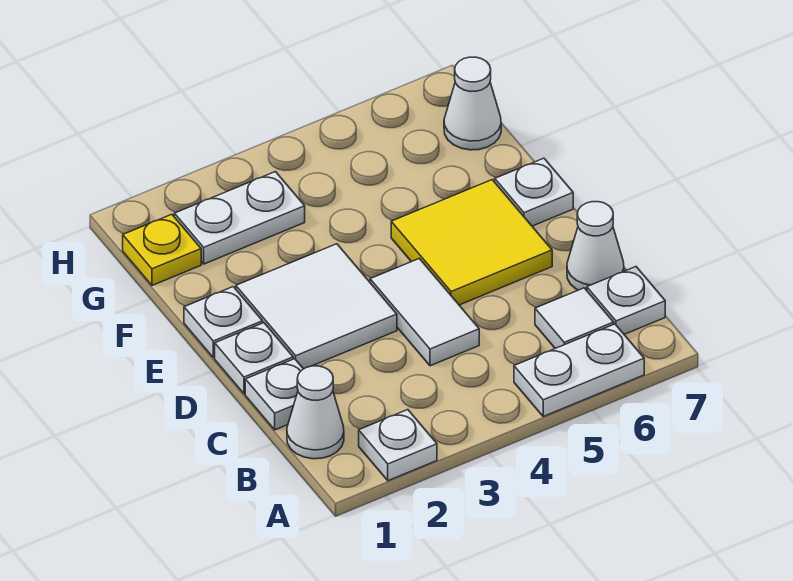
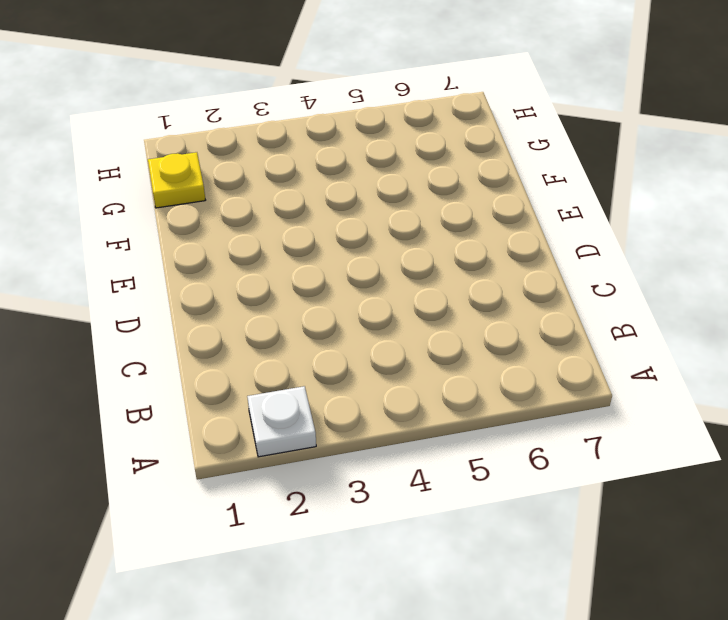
none -> white plate A5:A6 level 1
none -> white cone B1 level 1
none -> white tile B6 level 1

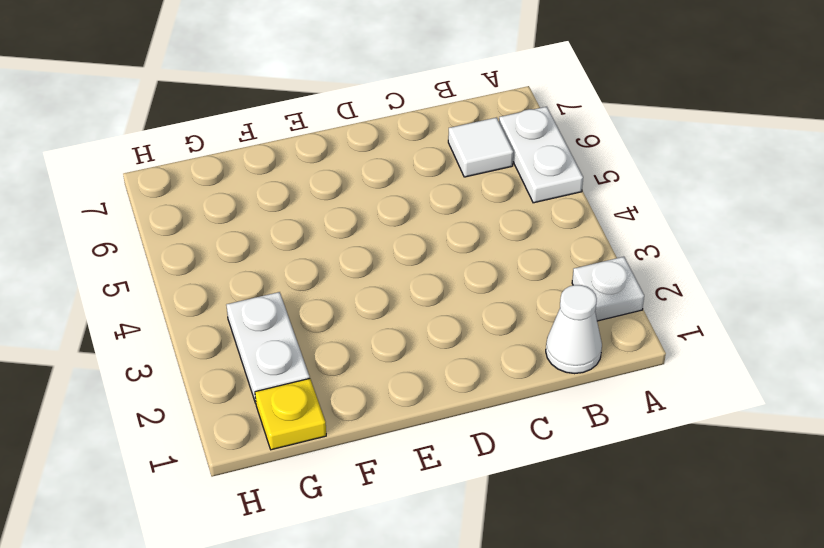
none -> white plate B7 level 1
none -> white plate C1 level 1
none -> white tile C4:D4 level 1

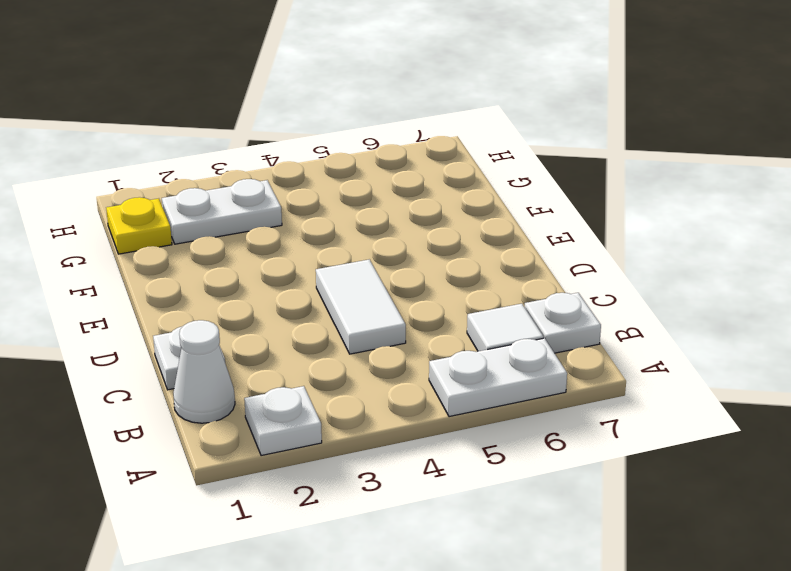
none -> white cone C7 level 1
none -> white plate D1 level 1
none -> white tile D2:E3 level 1

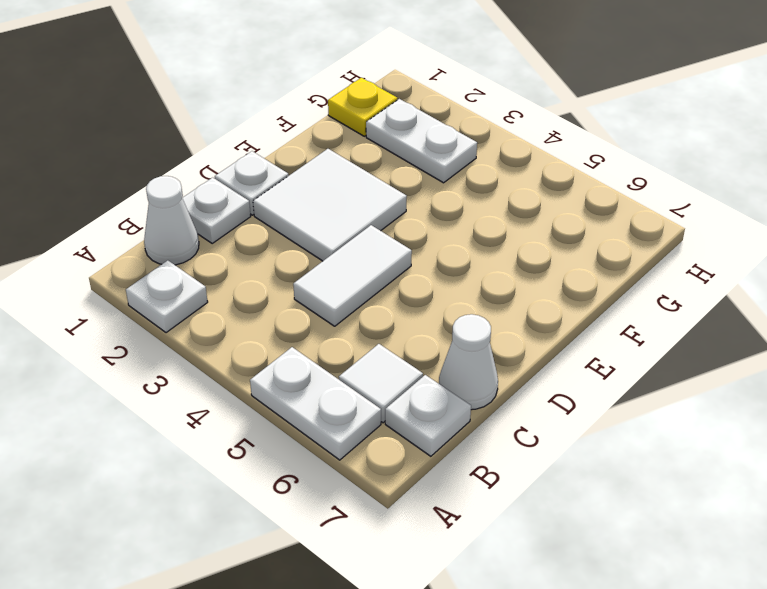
none -> yellow tile D5:E6 level 1
none -> white plate E1 level 1
none -> white plate E7 level 1

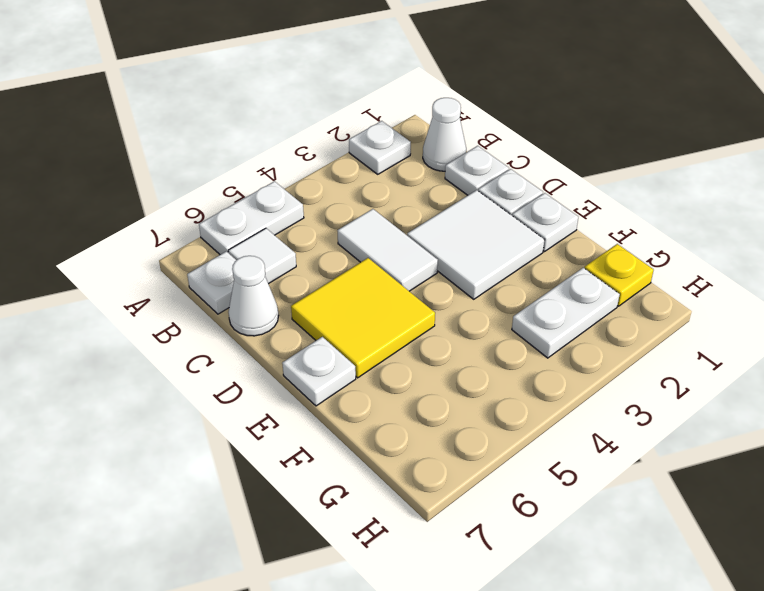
none -> white cone G7 level 1

